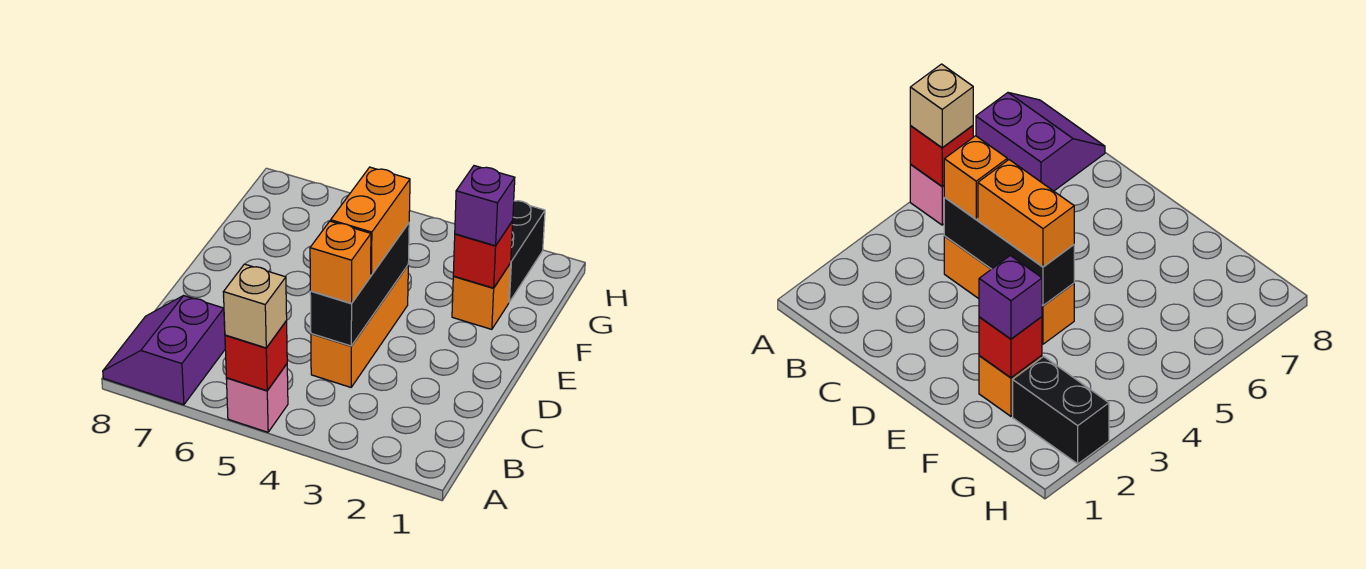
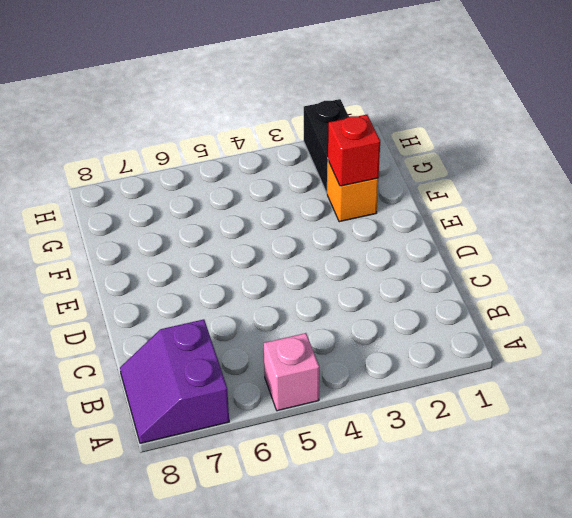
none -> orange brick C4:E4 level 1
none -> red brick A5 level 2
none -> black brick C4:E4 level 2

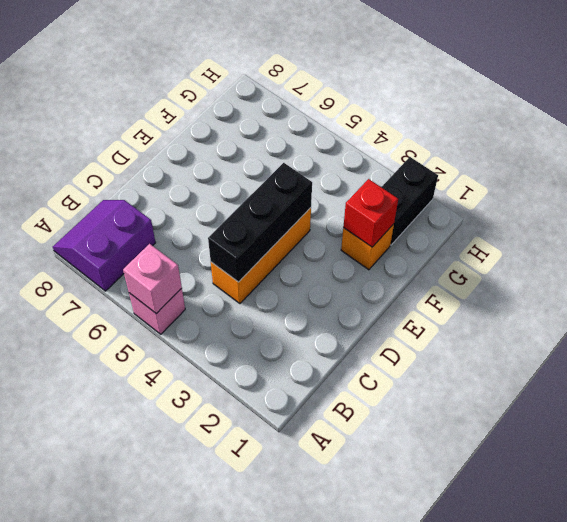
pink brick A5 level 2 -> red brick A5 level 2
none -> tan brick A5 level 3
none -> orange brick C4 level 3
none -> orange brick D4:E4 level 3

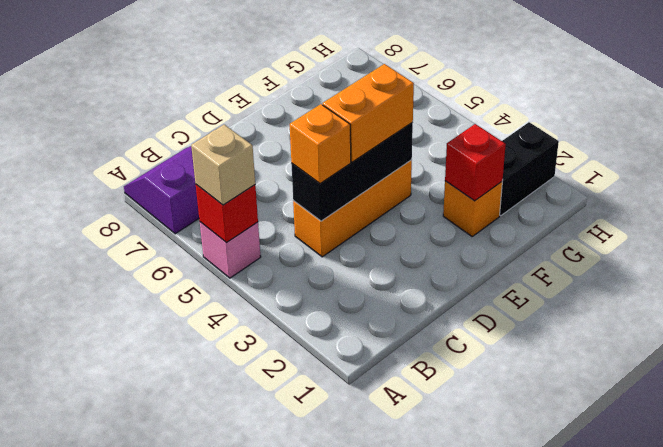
none -> purple brick F2 level 3

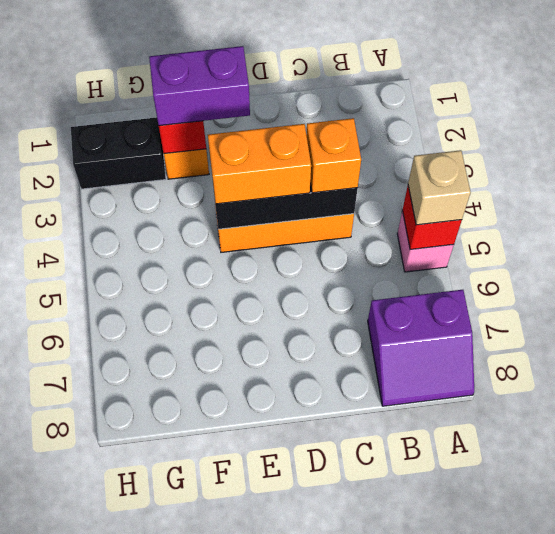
purple brick E2:F2 level 3 -> purple brick F2 level 3

